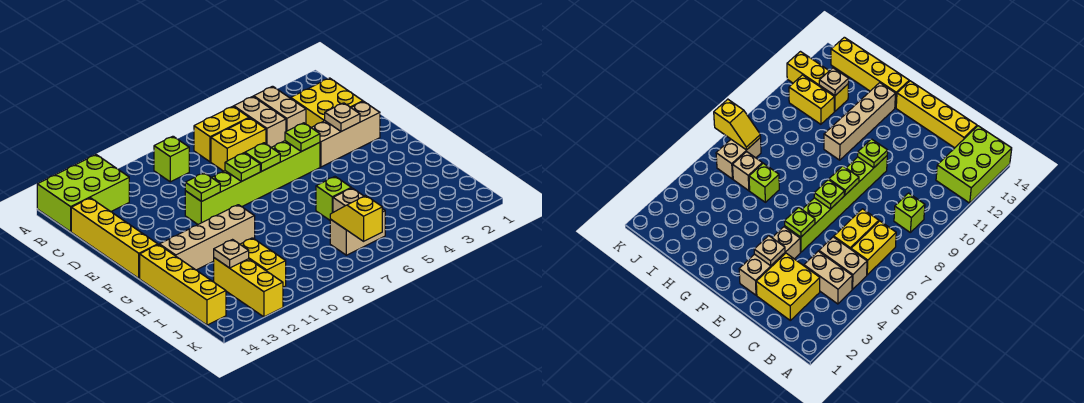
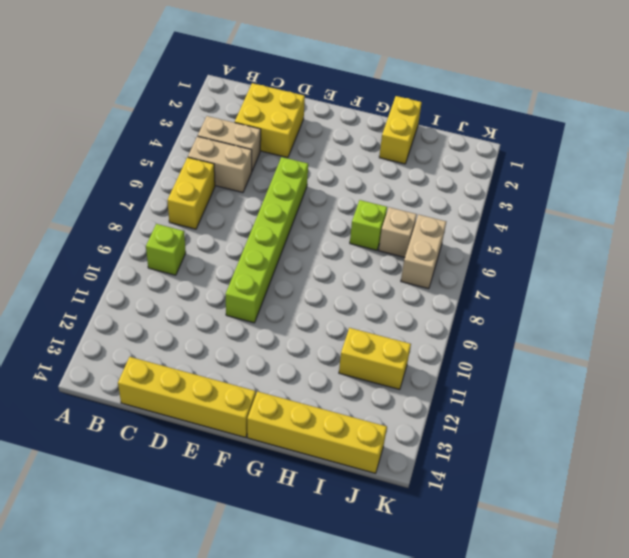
yellow brick H1:H2 level 1 -> yellow brick C6:C7 level 1
none -> lime brick A12:B14 level 1
none -> tan brick E2:E4 level 1
none -> tan brick G10:G13 level 1

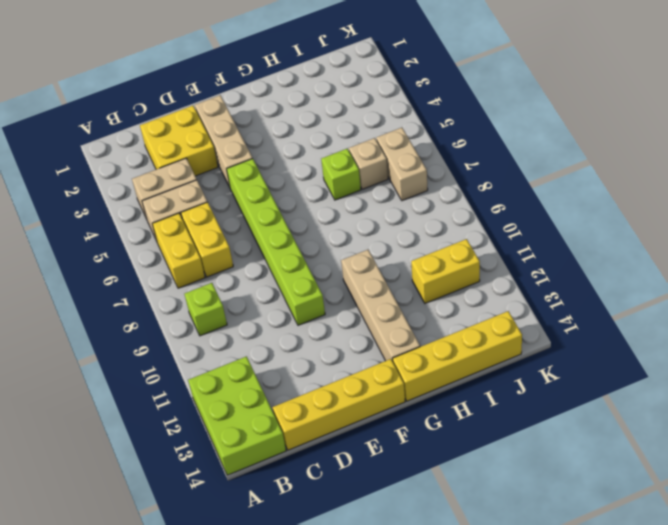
none -> yellow brick I12:K12 level 1
none -> tan plate E3 level 2
none -> lime plate E5 level 2

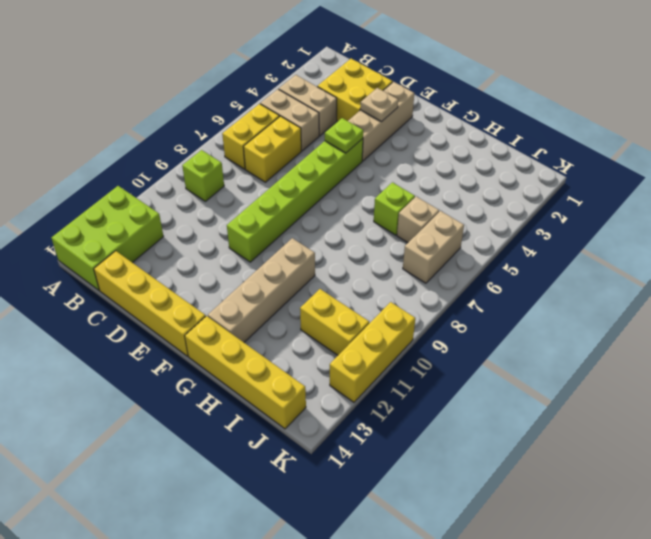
yellow brick K10:K12 level 1 -> yellow brick I12:K12 level 1
none -> lime plate E7 level 2
none -> lime plate E8 level 2
none -> lime plate E10 level 2

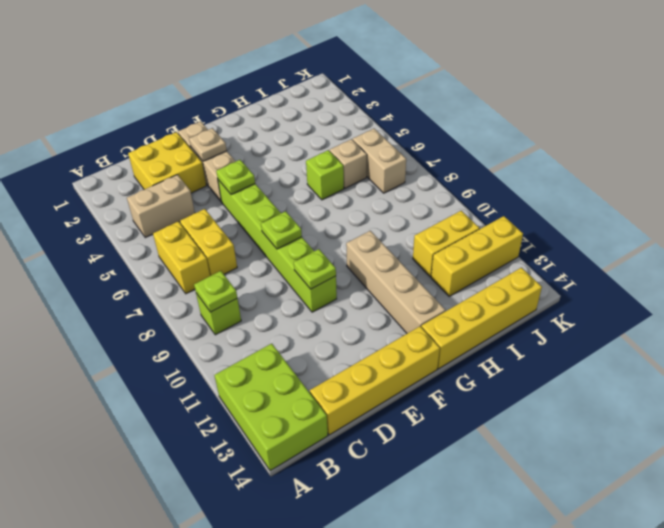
lime plate B9 level 2 -> lime plate E7 level 2
none -> tan brick B5:C5 level 1
none -> tan plate I12 level 2
none -> yellow slope J7:K7 level 2 top K

